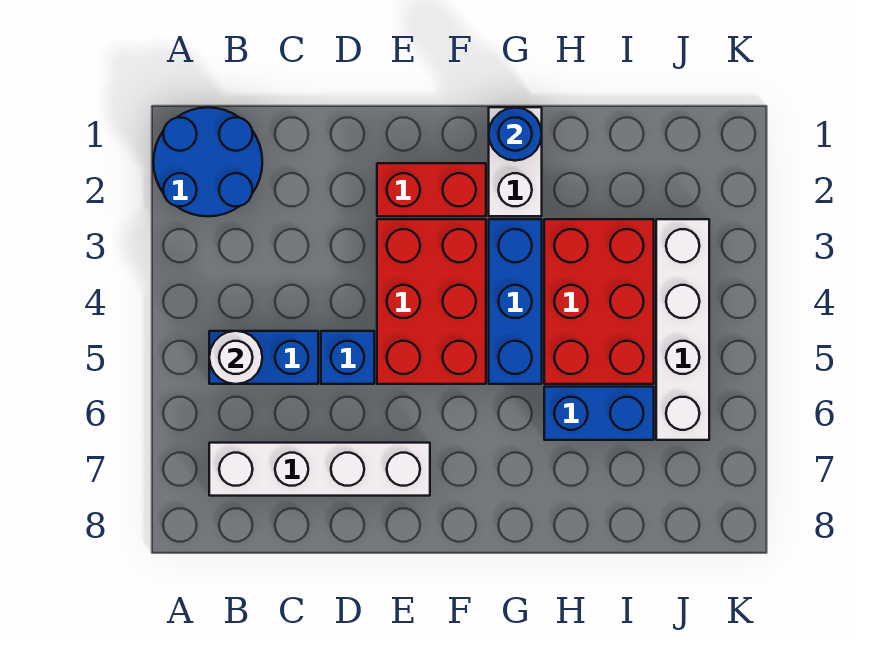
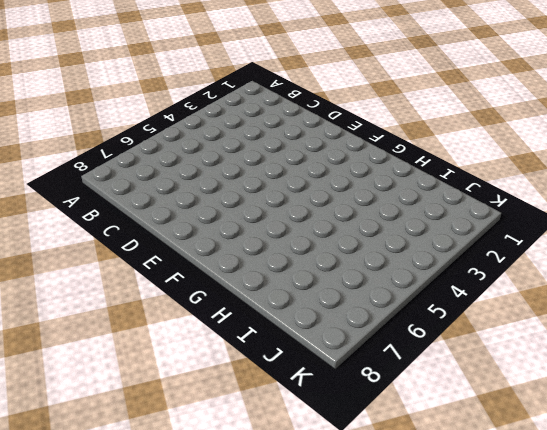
none -> blue round brick A1:B2 level 1
none -> blue brick B5:C5 level 1
none -> white brick B7:E7 level 1

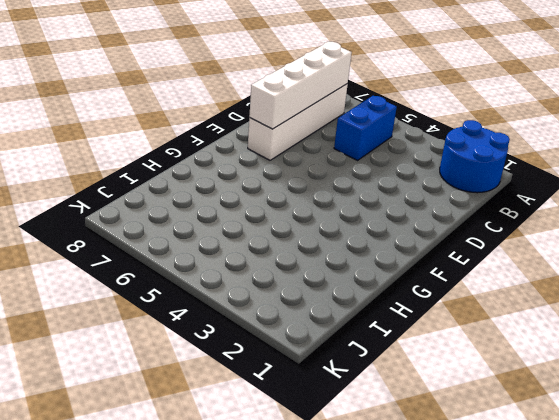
white brick B7:E7 level 2 -> white brick J3:J6 level 1
none -> blue brick D5 level 1
none -> red brick E2:F2 level 1
none -> red brick E3:F5 level 1

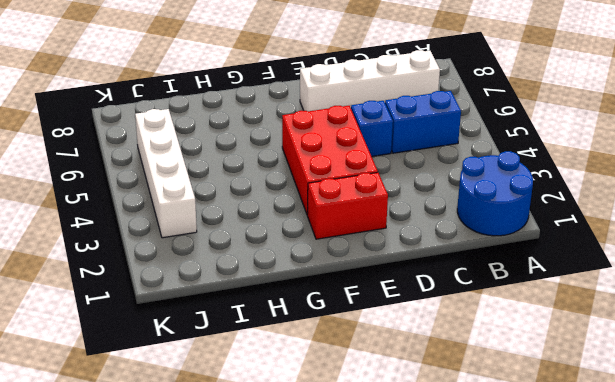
none -> white brick G1:G2 level 1
none -> blue brick G3:G5 level 1
none -> red brick H3:I5 level 1

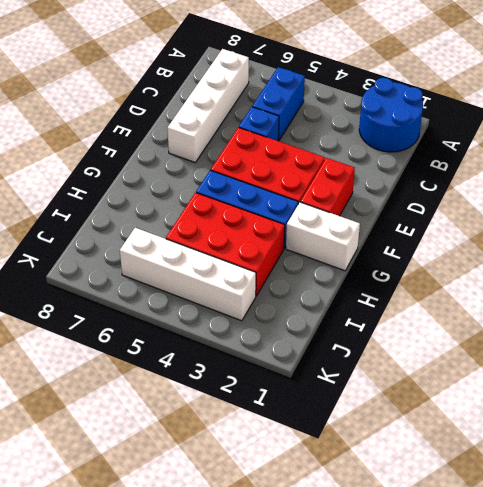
none -> blue brick H6:I6 level 1
none -> white round brick B5 level 2
none -> blue round brick G1 level 2

